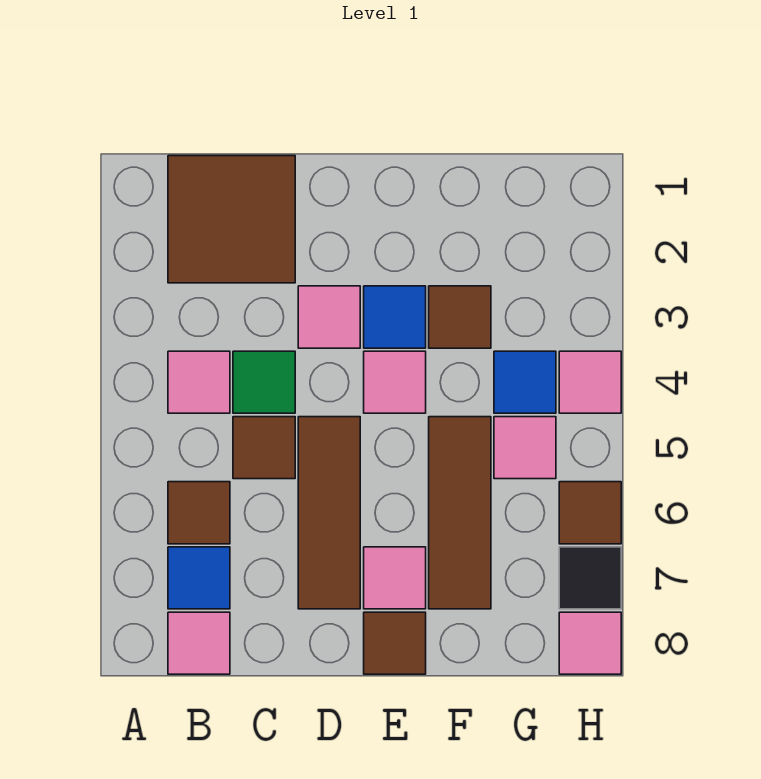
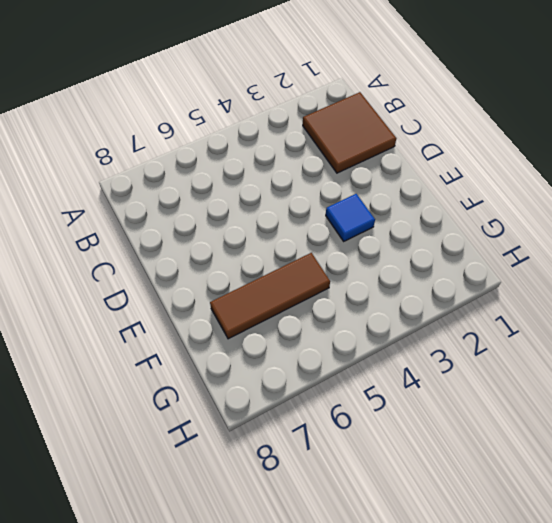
none -> pink tile B4 level 1
none -> brown tile B6 level 1
none -> blue tile B7 level 1

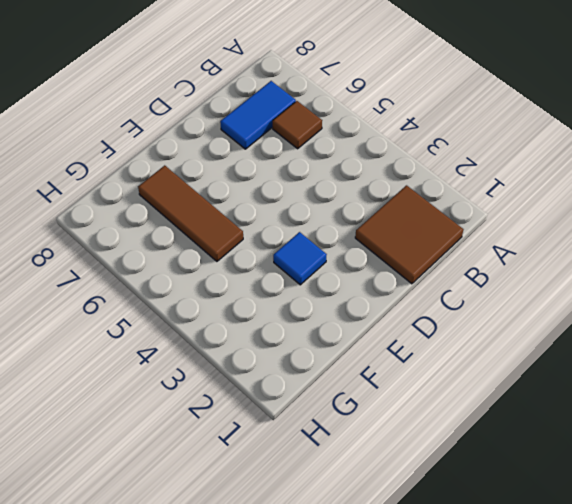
blue tile B7:C7 level 1 -> blue tile B7 level 1
none -> pink tile B4 level 1
none -> pink tile B8 level 1
none -> green tile C4 level 1

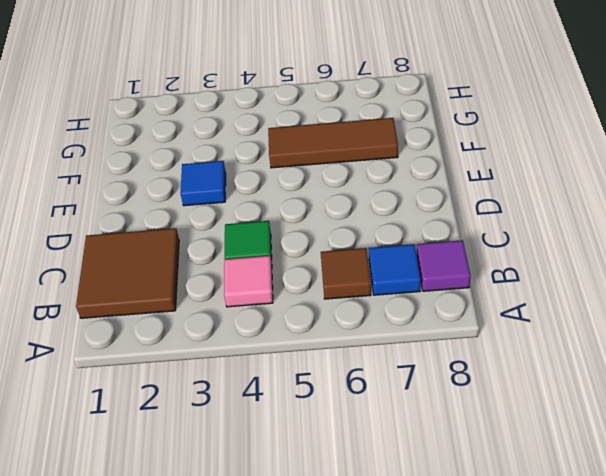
purple tile B8 level 1 -> pink tile B8 level 1
none -> brown tile C5 level 1
none -> pink tile D3 level 1
none -> brown tile D5:D7 level 1

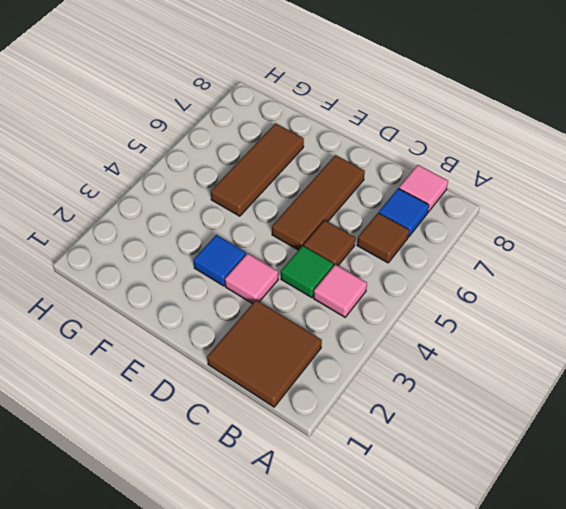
none -> pink tile E4 level 1
none -> pink tile E7 level 1
none -> brown tile E8 level 1

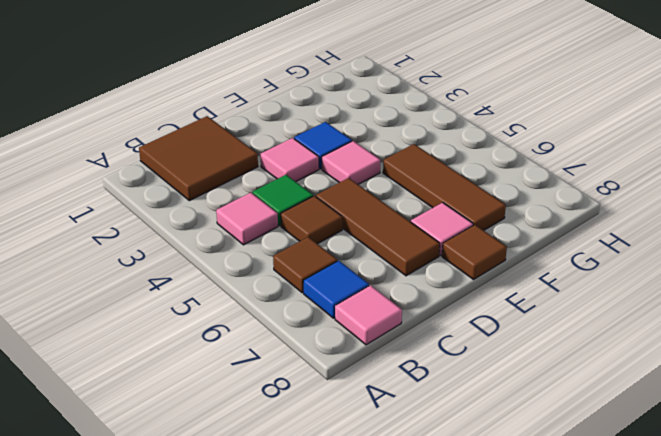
none -> brown tile F3 level 1
none -> blue tile G4 level 1
none -> pink tile G5 level 1

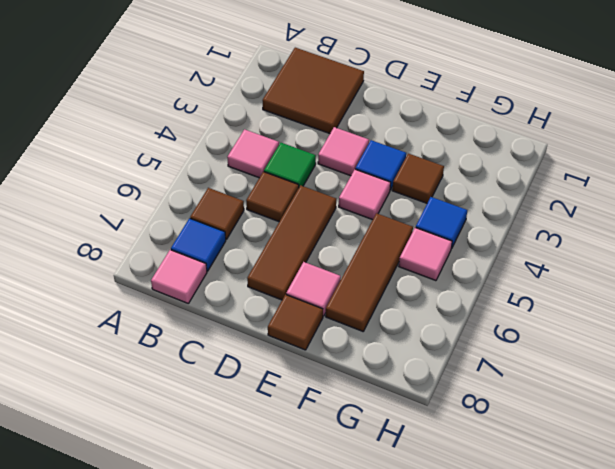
none -> pink tile H4 level 1
none -> brown tile H6 level 1
none -> black tile H7 level 1

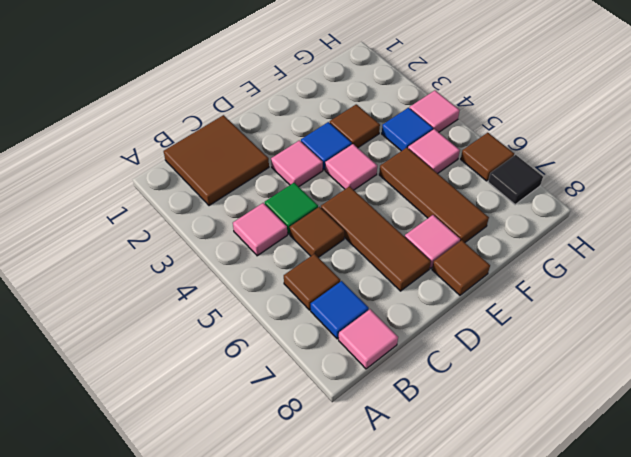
none -> pink tile H8 level 1

